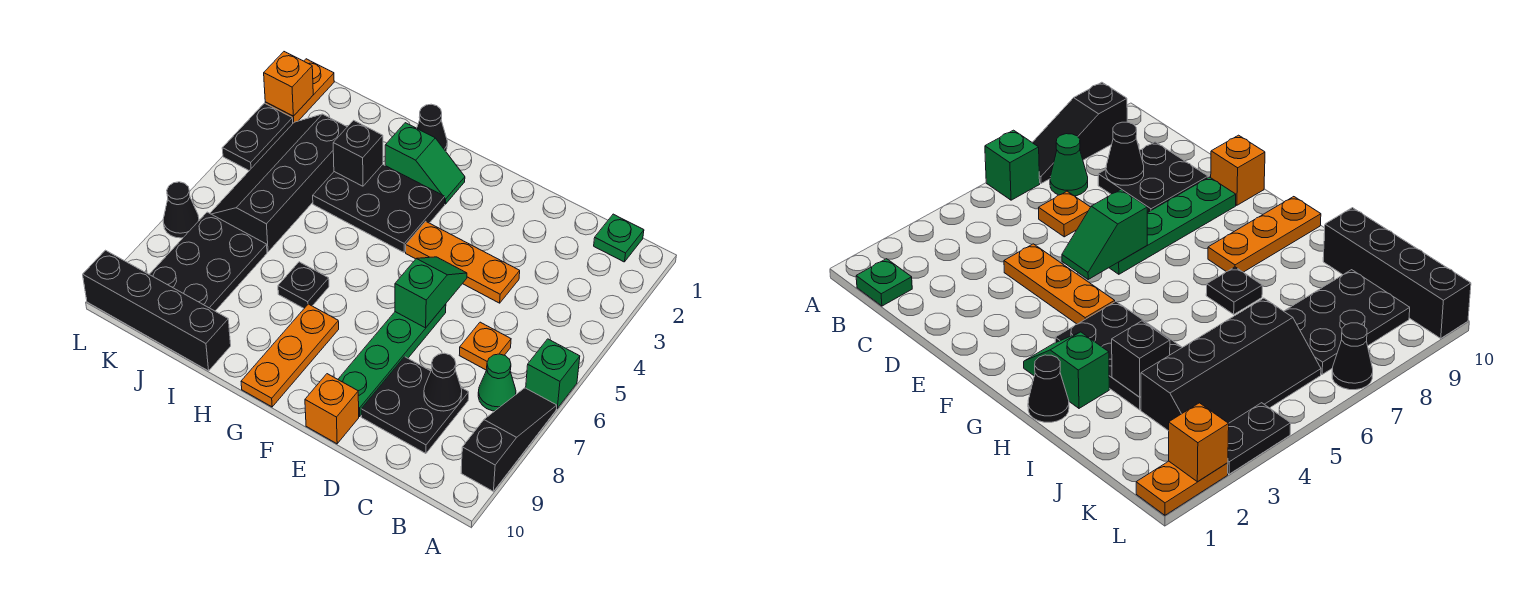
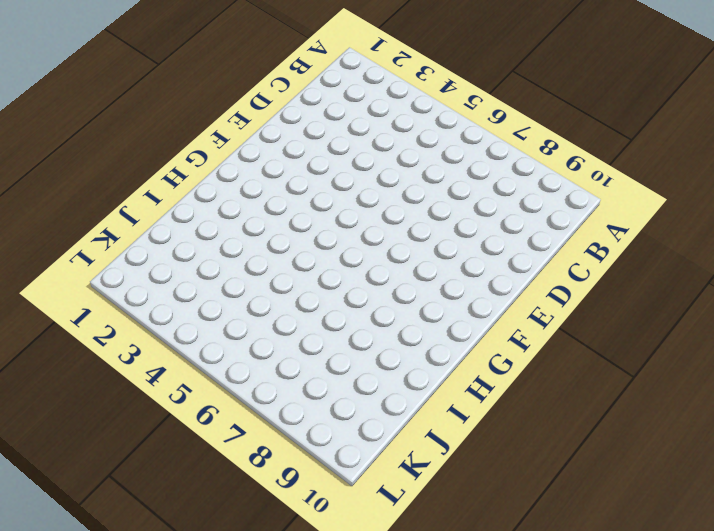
none -> green brick A6 level 1
none -> black slope A7:A9 level 1 top 9
none -> green plate B1 level 1

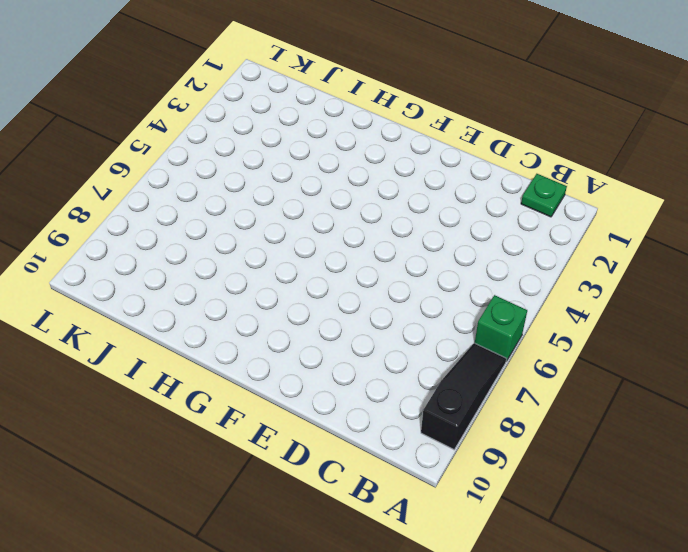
none -> green cone B7 level 1
none -> orange plate C6 level 1
none -> black plate C8:D9 level 1

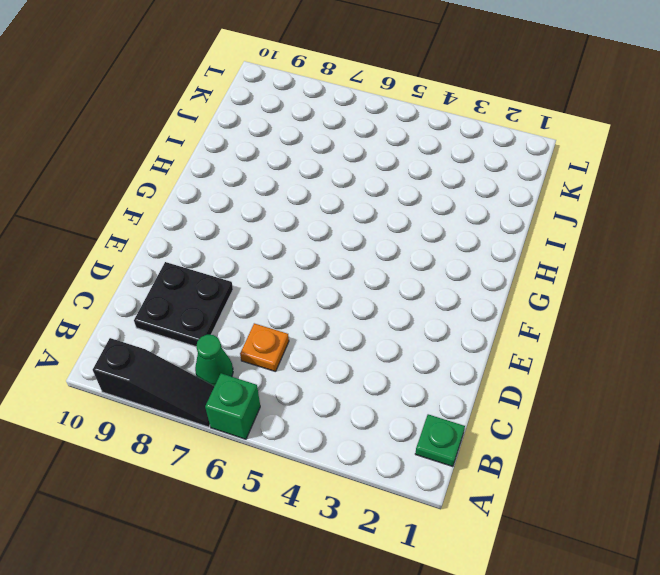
none -> orange plate D4:F4 level 1
none -> green plate E6:E9 level 1
none -> orange brick E10 level 1

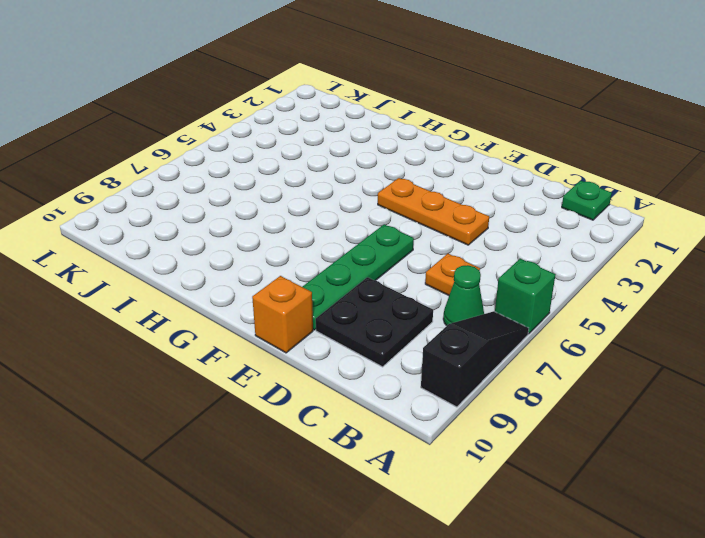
none -> green slope G2:H2 level 1 top H
none -> black plate G3:I4 level 1
none -> orange plate G8:G10 level 1

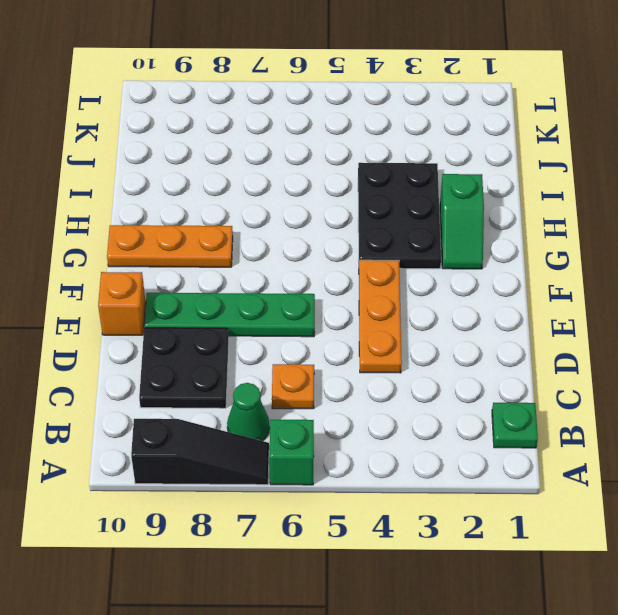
none -> black cone H1 level 1
none -> black plate H7 level 1
none -> black brick I10:L10 level 1

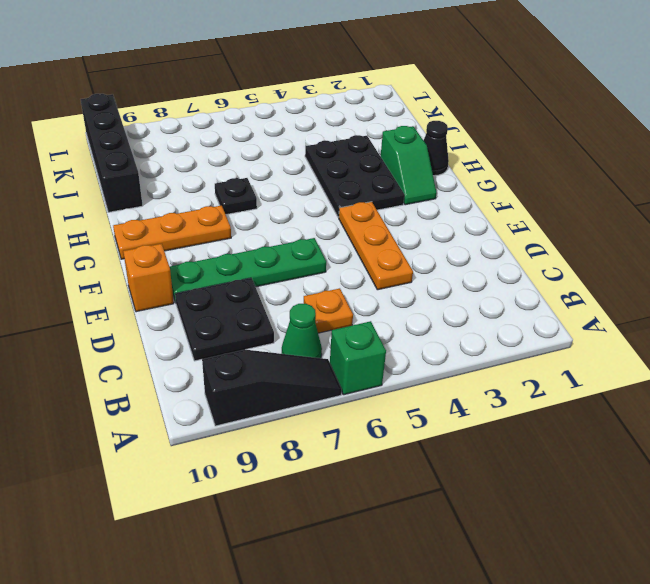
none -> green plate B1 level 1
none -> black slope J3:K6 level 1 top J
none -> black plate J7:K9 level 1

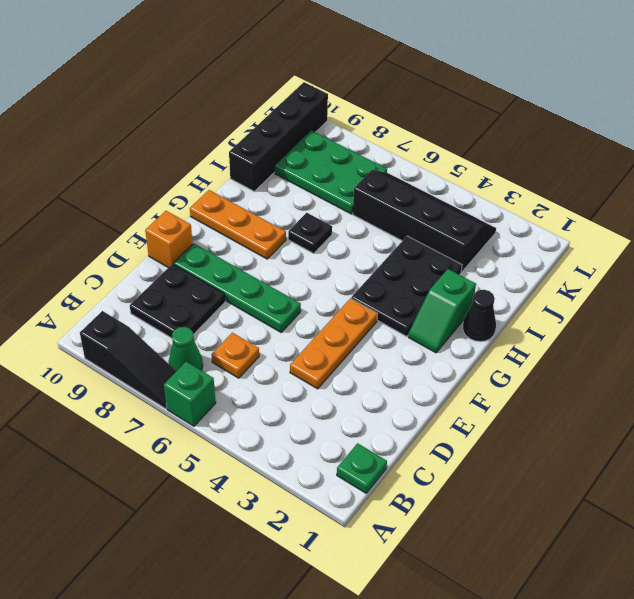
green plate J7:K9 level 1 -> black plate J7:K9 level 1
none -> orange plate L1:L2 level 1
none -> black plate L3:L4 level 1
none -> black cone L7 level 1

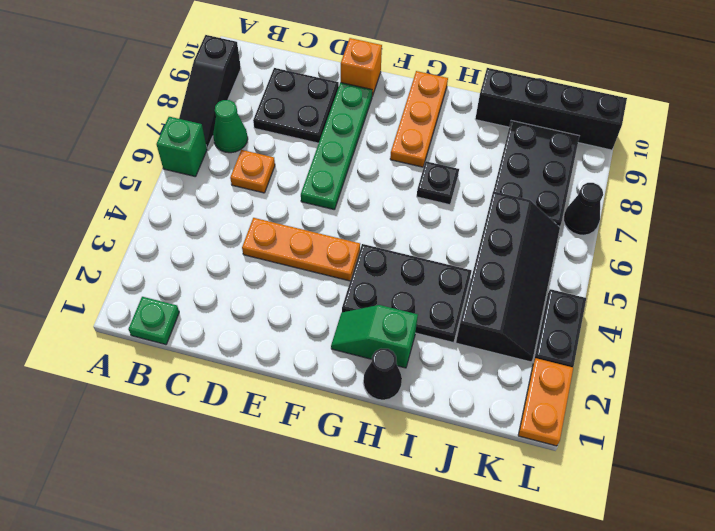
none -> black cone C8 level 2
none -> green slope E5:E6 level 2 top 6
none -> black brick I3 level 2

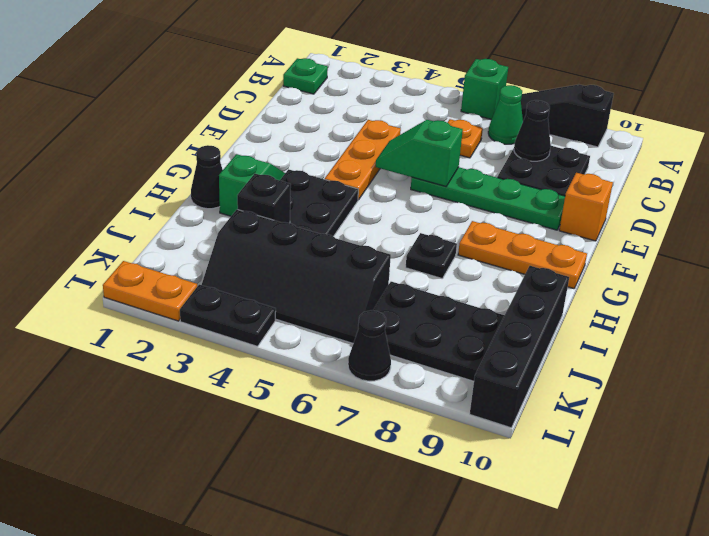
none -> orange brick L2 level 2

